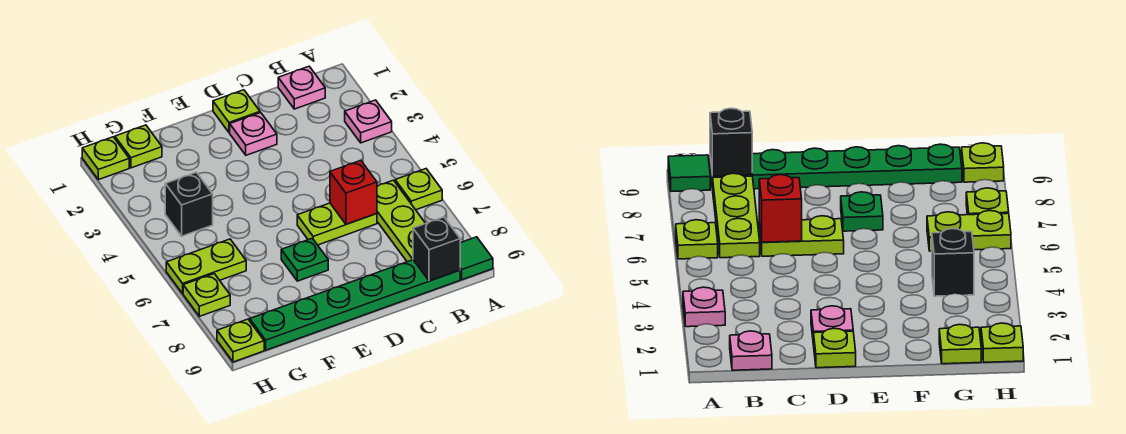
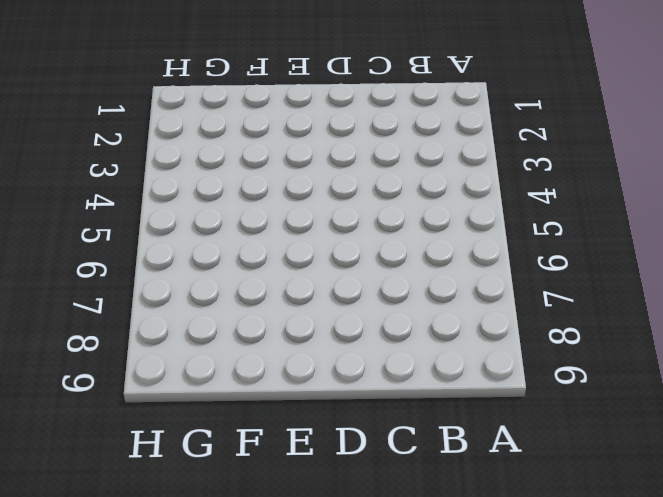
none -> pink plate A3 level 1
none -> lime plate A6 level 1
none -> green tile A9 level 1

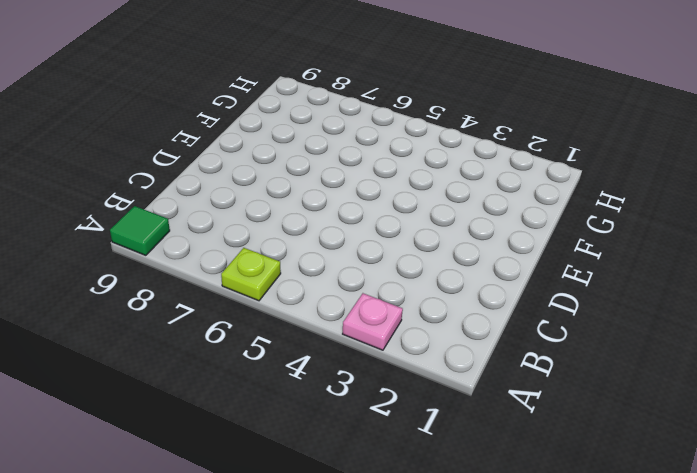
none -> pink plate B1 level 1
none -> lime plate B6:B8 level 1
none -> green plate B9:G9 level 1

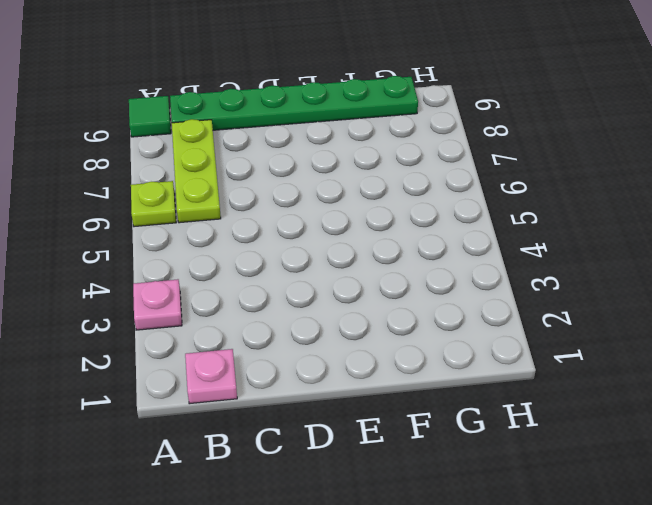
none -> lime plate C6:D6 level 1
none -> lime plate D1 level 1
none -> pink plate D2 level 1

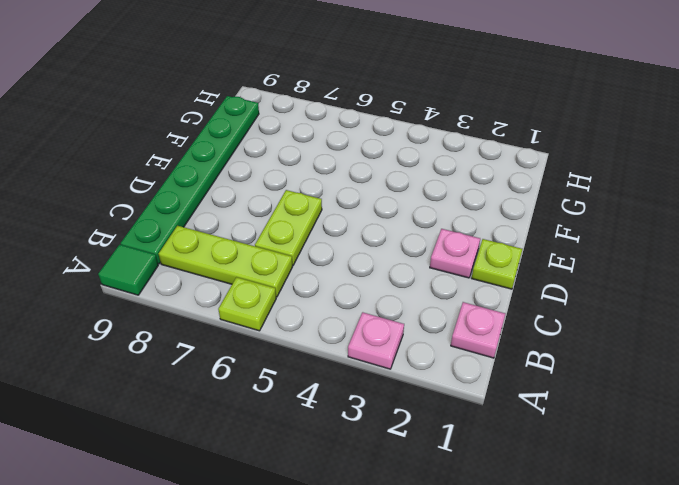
none -> green plate E7 level 1
none -> lime plate G1 level 1
none -> black brick G4 level 1

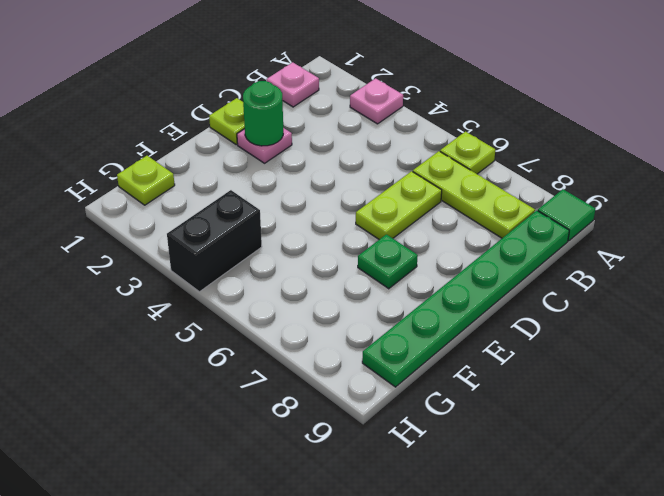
green round brick D2 level 2 -> none
black brick G4:H4 level 1 -> black brick G4 level 1
none -> lime plate G6:H6 level 1
none -> lime plate H1 level 1
none -> lime plate H7 level 1

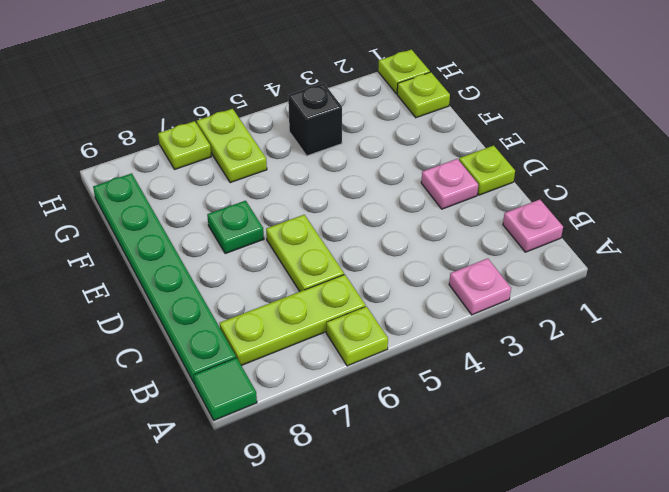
none -> lime plate H9 level 1
none -> black brick B9 level 2
none -> red brick C6 level 2

